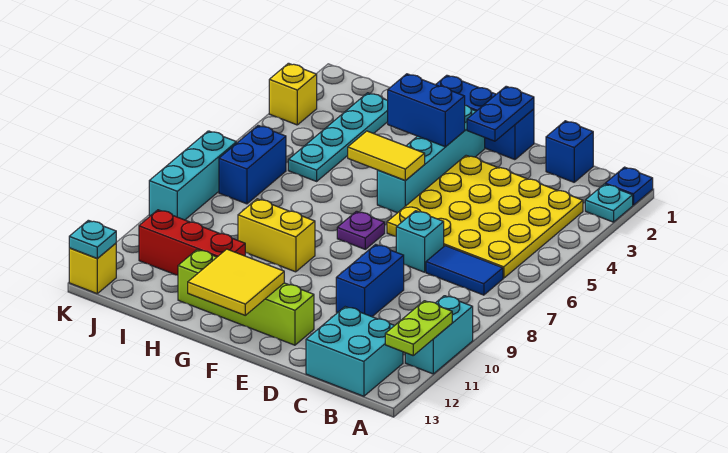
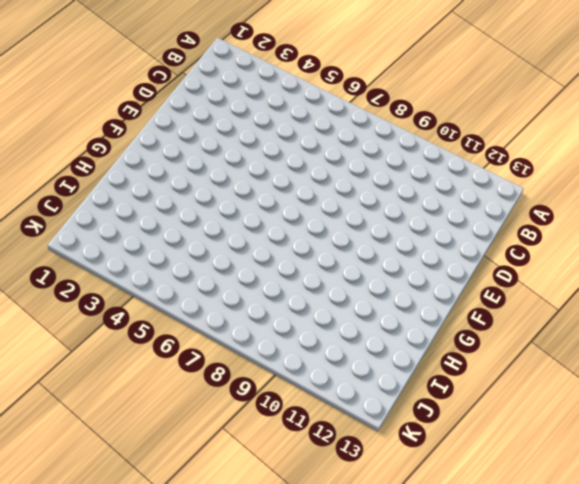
none -> blue plate A1 level 1
none -> cyan plate A2 level 1
none -> cyan brick A10:A11 level 1

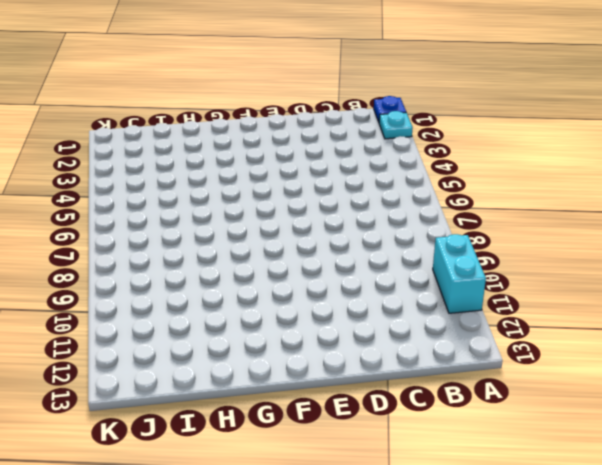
none -> yellow plate B3:E6 level 1
none -> blue tile B7:C7 level 1
none -> cyan brick B12:C13 level 1

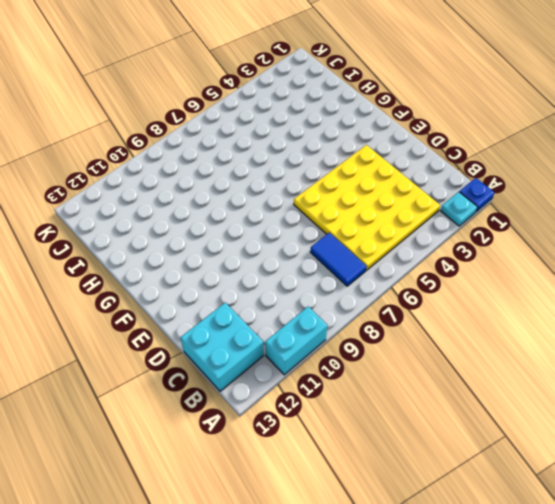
none -> blue brick C1 level 1
none -> cyan brick D7 level 1
none -> blue brick D9:D10 level 1

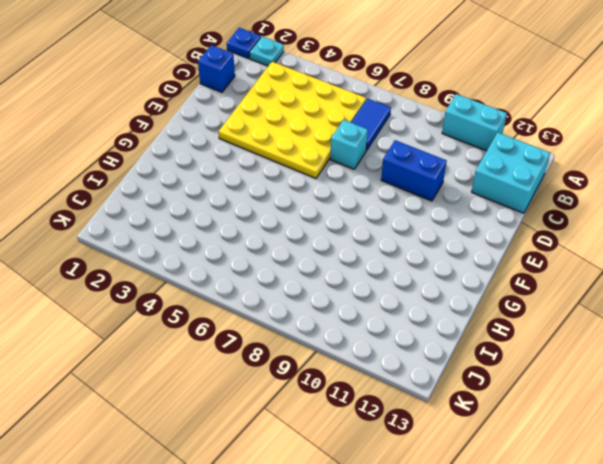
none -> blue brick E1:G1 level 1
none -> lime brick E12:H12 level 1
none -> cyan brick F2:F5 level 1

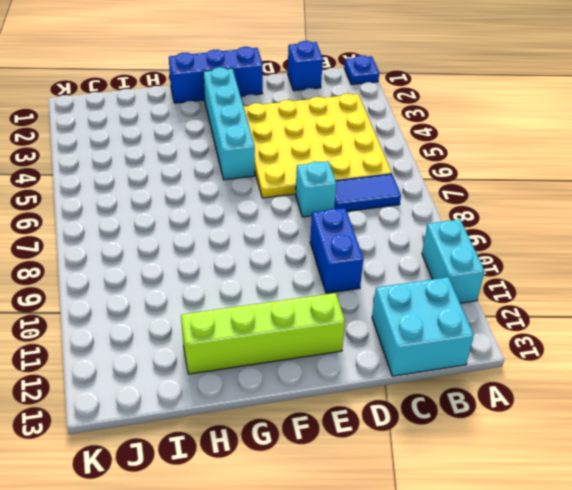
none -> cyan plate A2 level 1
none -> purple plate F7 level 1
none -> yellow brick G9:H9 level 1

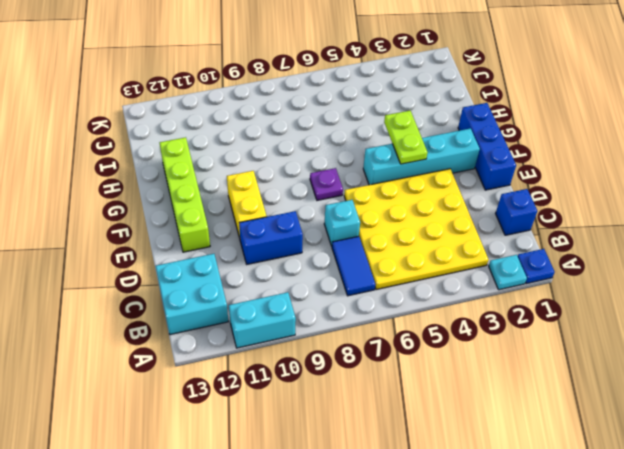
yellow brick E10:F10 level 1 -> yellow brick G9:H9 level 1
lime plate F4:G4 level 2 -> lime plate A11:A12 level 2
none -> red brick H11:J11 level 1
none -> cyan plate I2:I5 level 1
none -> blue brick J6:J7 level 1

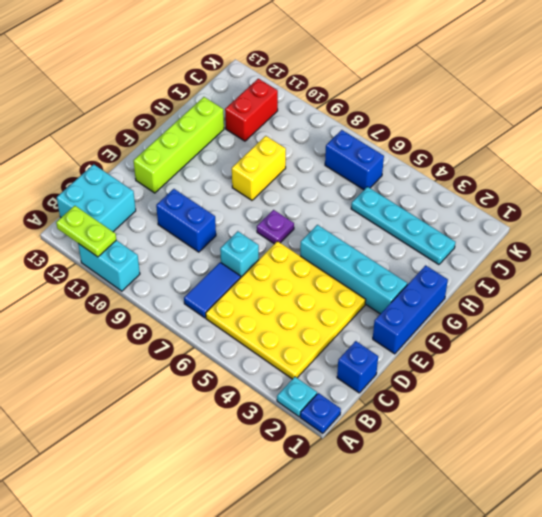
red brick I11:J11 level 1 -> red brick H11:J11 level 1
none -> yellow brick K3 level 1
none -> cyan brick K7:K9 level 1
none -> yellow brick K13 level 1

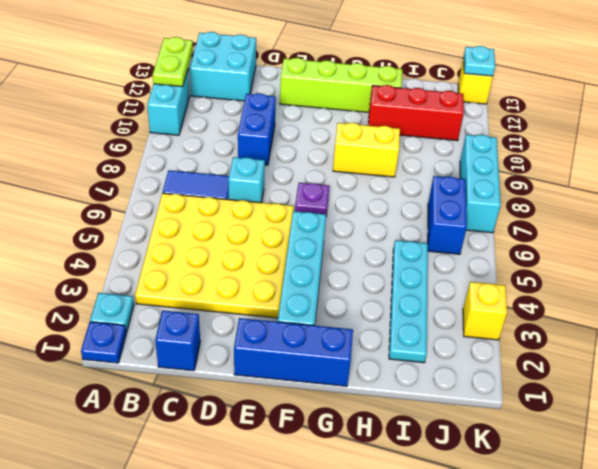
none -> blue plate E1:E2 level 2
none -> blue brick F3:G3 level 2
none -> yellow tile F5:G5 level 2

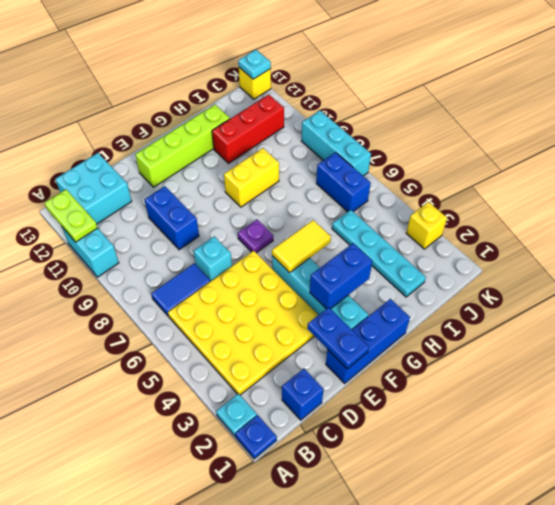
none -> yellow tile F12:G13 level 2

